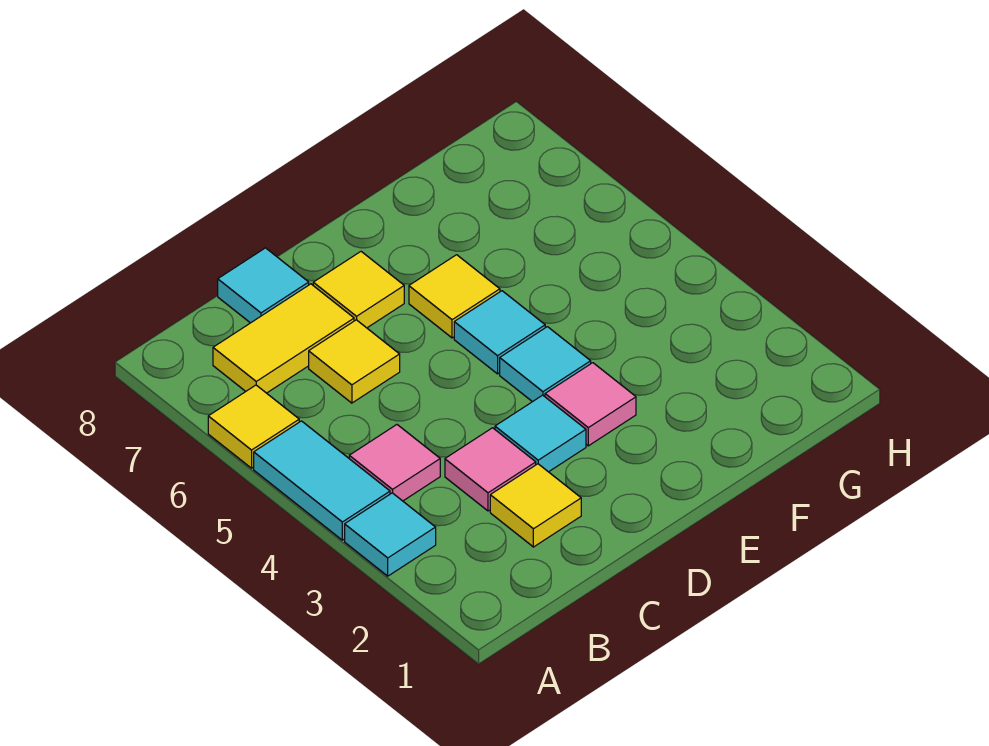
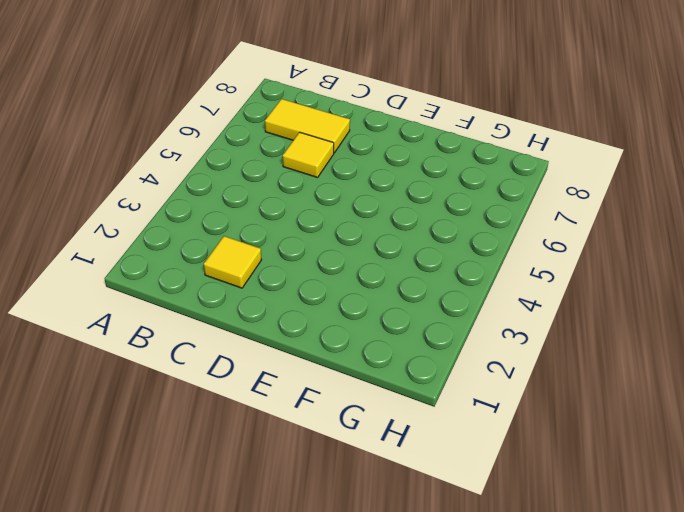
none -> cyan tile A3 level 1
none -> cyan tile A4:A5 level 1
none -> yellow tile A6 level 1

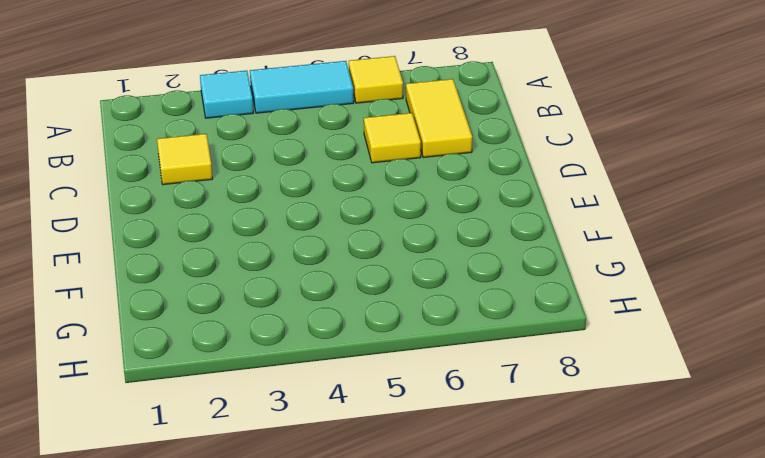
none -> pink tile B4 level 1
none -> pink tile C3 level 1
none -> cyan tile C8 level 1

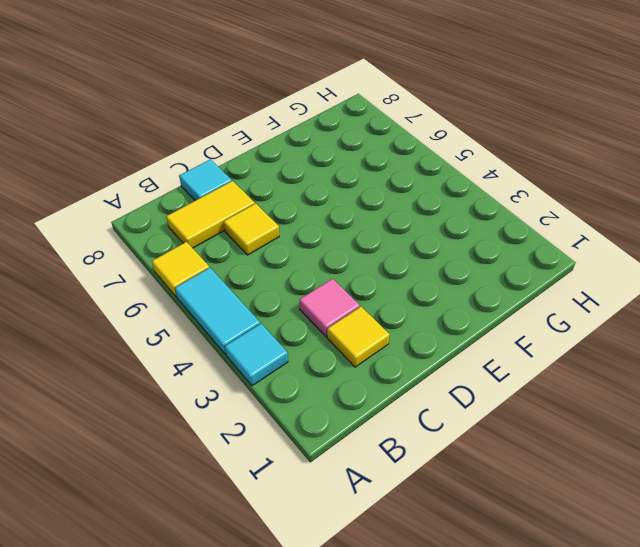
none -> pink tile B4 level 1
none -> cyan tile D3 level 1
none -> yellow tile D7 level 1

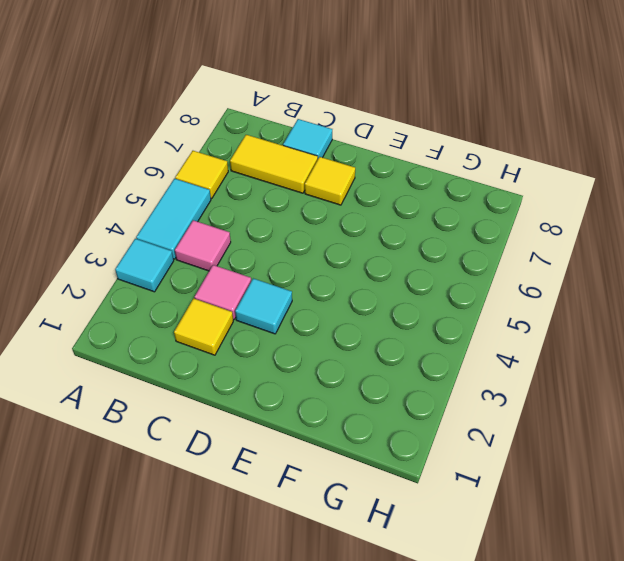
none -> yellow tile C6 level 1
none -> pink tile E3 level 1
none -> cyan tile E4 level 1

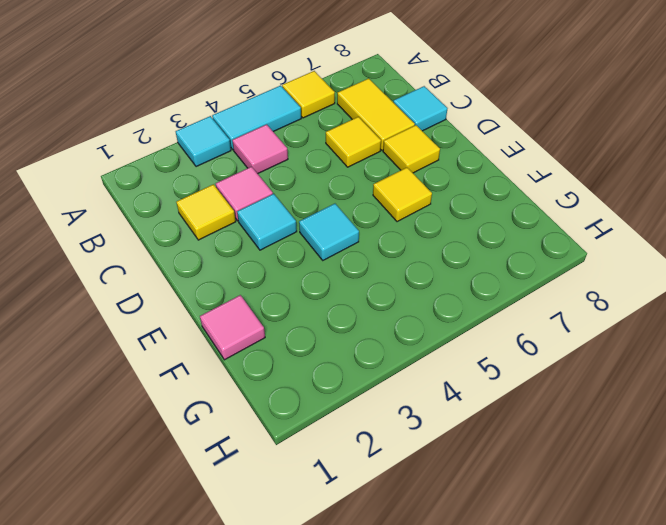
pink tile F1 level 1 -> pink tile E3 level 1
none -> cyan tile E5 level 1

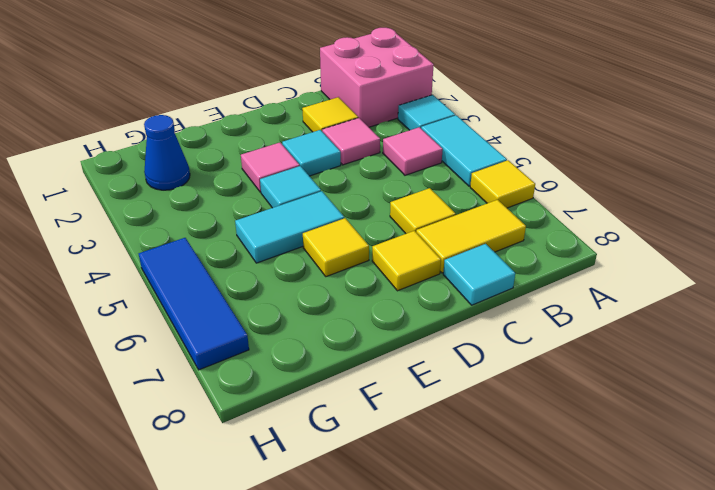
pink brick A1:B2 level 1 -> none
cyan tile E5:F5 level 1 -> cyan tile E5 level 1
blue cone G2 level 1 -> none
blue tile H5:H7 level 1 -> none

